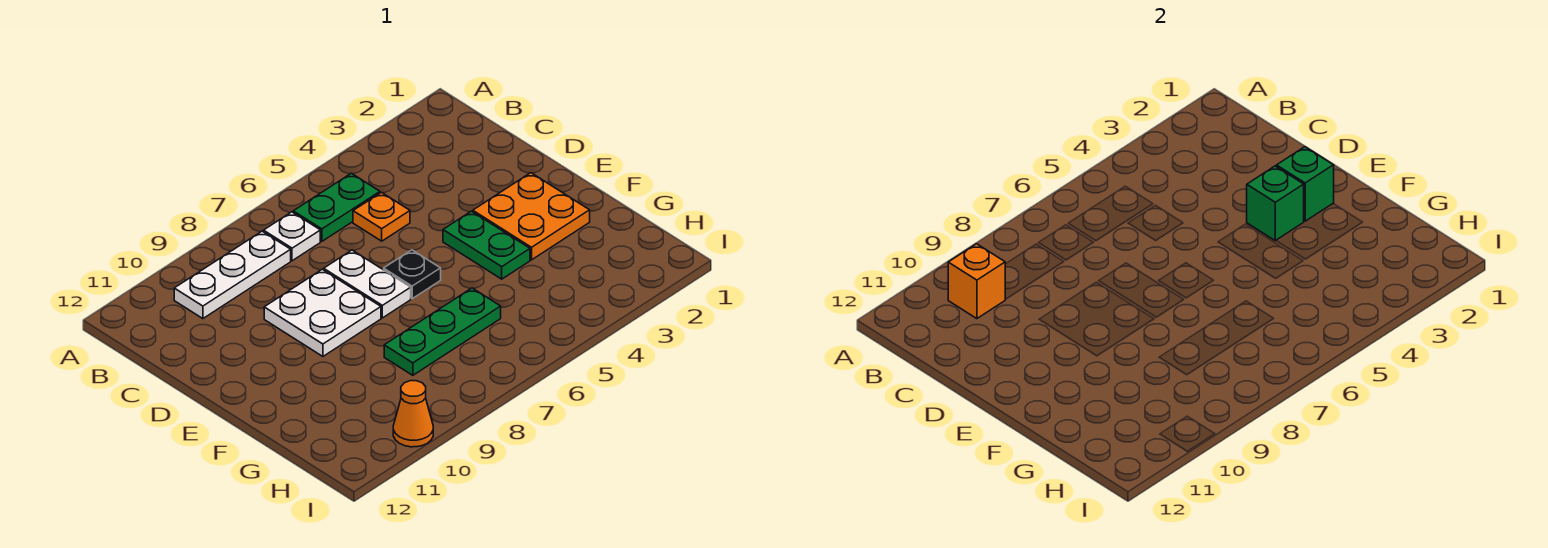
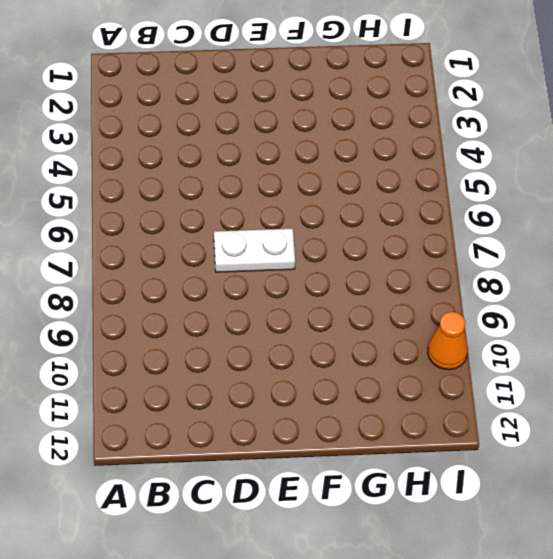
none -> green plate B5:B6 level 1
none -> white plate B7 level 1
none -> white plate B8:B10 level 1

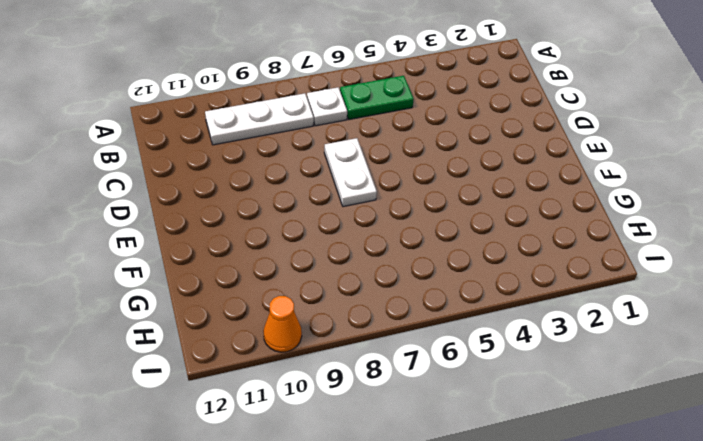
none -> orange plate C5 level 1
none -> white plate D8:E9 level 1
none -> orange plate E2:F3 level 1

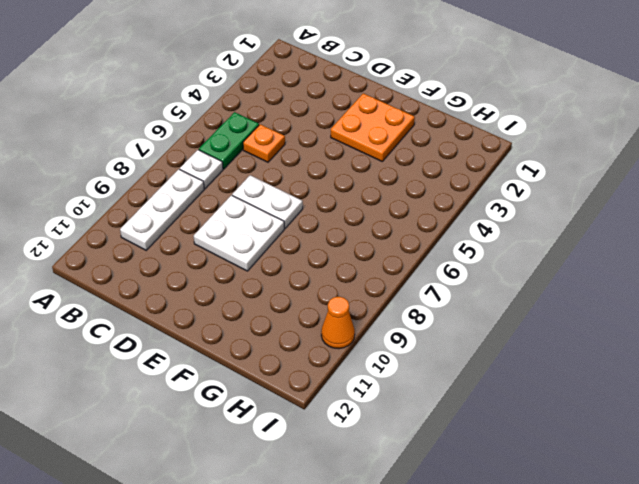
none -> green plate E4:F4 level 1
none -> black plate E6 level 1
none -> green plate G6:G8 level 1

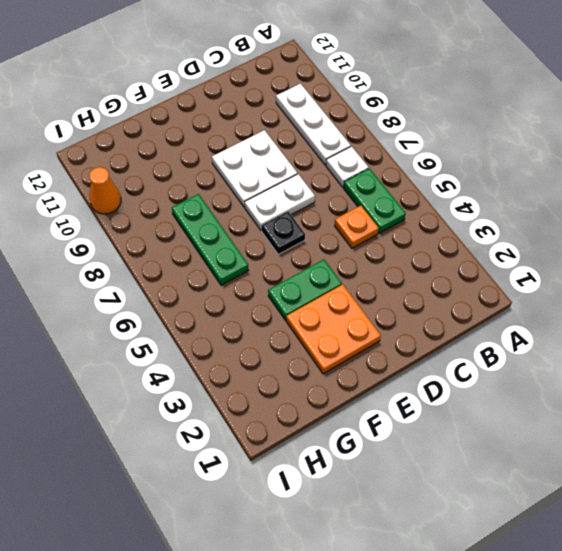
none -> orange brick B10 level 2
none -> green brick E2 level 2
none -> green brick E3 level 2

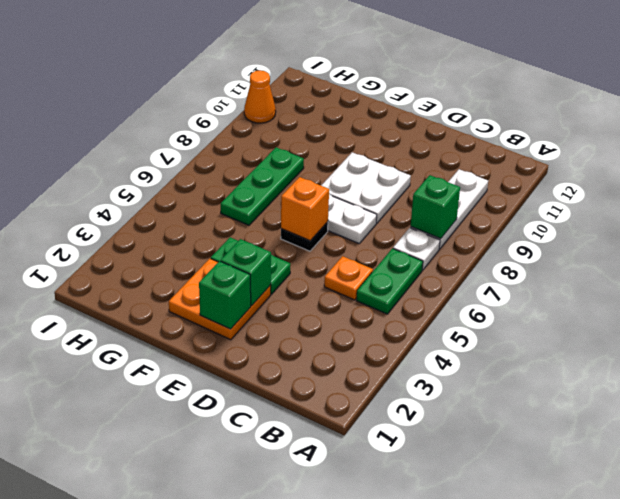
green brick B8 level 2 -> none
orange brick E6 level 2 -> orange brick B10 level 2

